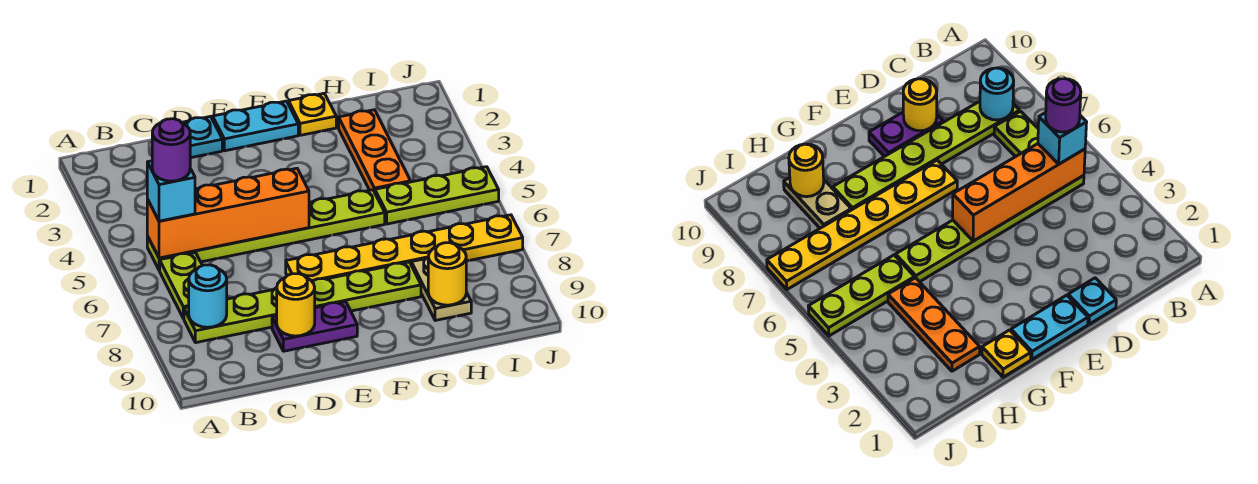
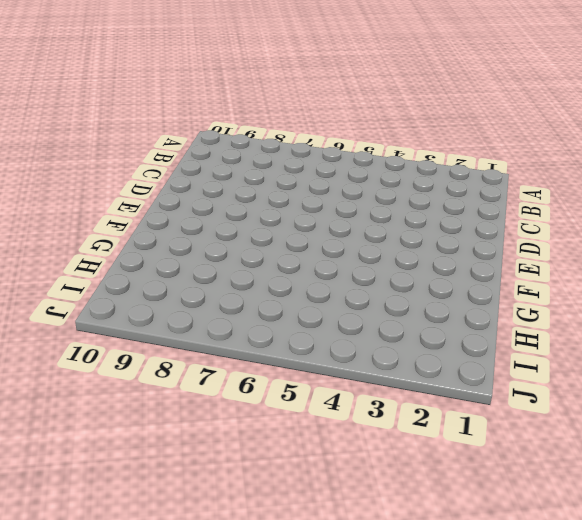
none -> lime plate B5:G5 level 1
none -> lime plate B6:B7 level 1
none -> lime plate B8:G8 level 1

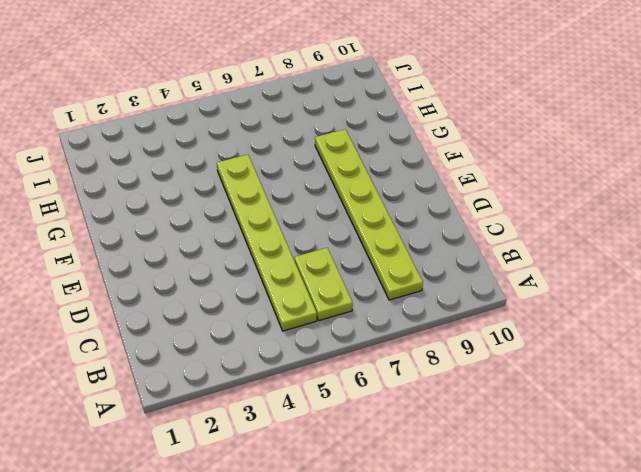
lime plate B6:C6 level 1 -> lime plate B6:B7 level 1
none -> cyan plate D1 level 1
none -> purple plate D9:E9 level 1
none -> cyan plate E1:F1 level 1

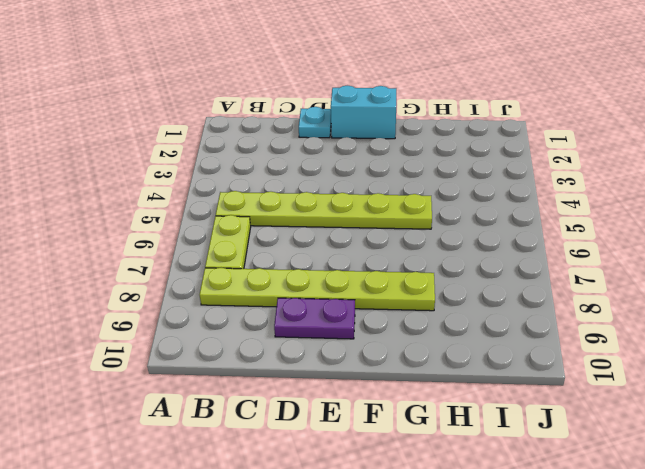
cyan brick E1:F1 level 1 -> cyan plate E1:F1 level 1
none -> yellow plate E7:J7 level 1
none -> yellow plate G1 level 1
none -> orange plate H2:H4 level 1

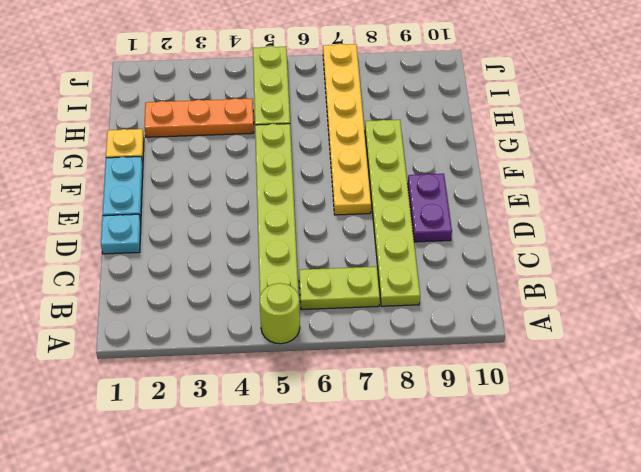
lime round brick A5 level 1 -> none
none -> tan plate H8:H9 level 1
none -> orange brick B5:E5 level 2
none -> cyan round brick B8 level 2

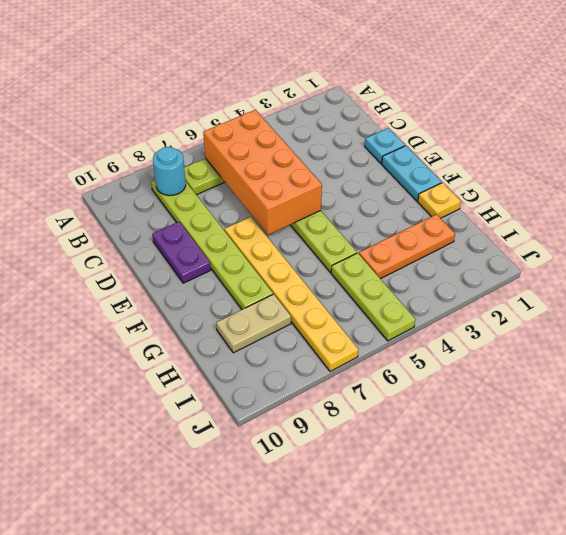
orange brick B5:E6 level 2 -> orange brick B5:E5 level 2
none -> yellow round brick D9 level 2
none -> yellow round brick H9 level 2
none -> cyan brick B5 level 3

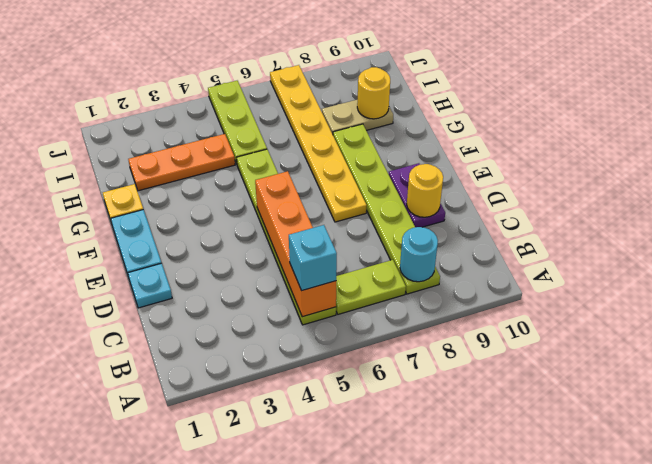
none -> purple round brick B5 level 4

